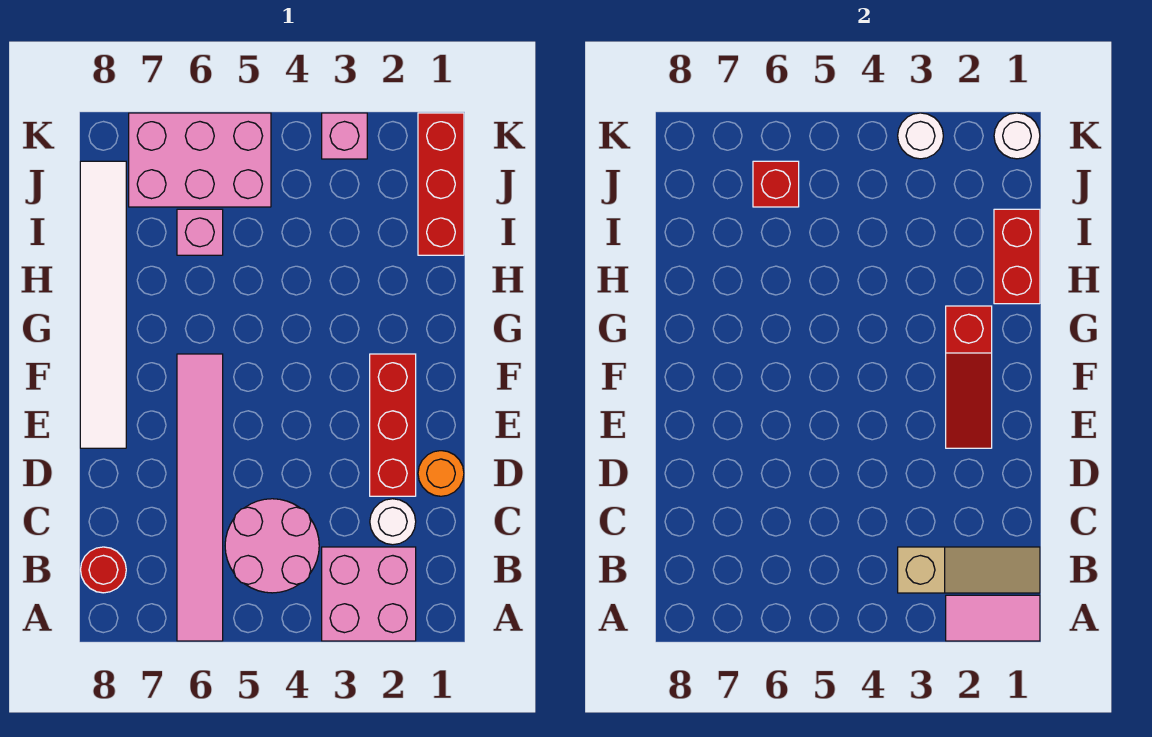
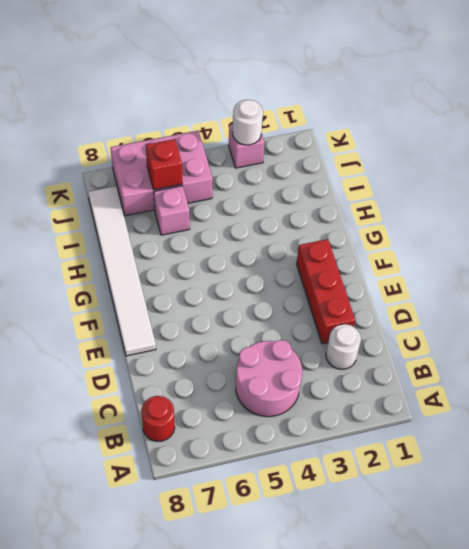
none -> pink brick A2:B3 level 1
none -> pink tile A6:F6 level 1
none -> orange round brick D1 level 1

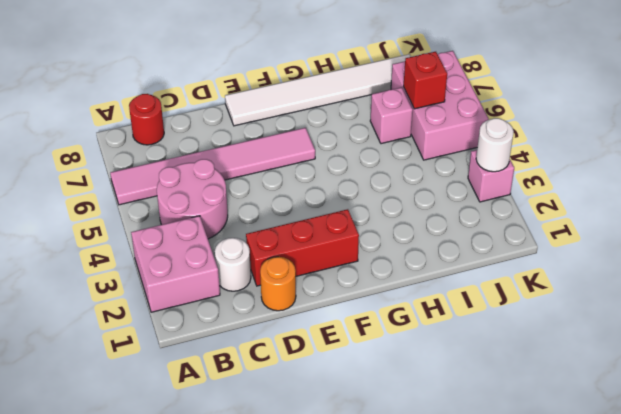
none -> red brick I1:K1 level 1
none -> pink tile A1:A2 level 2
none -> tan slope B1:B3 level 2 top 3

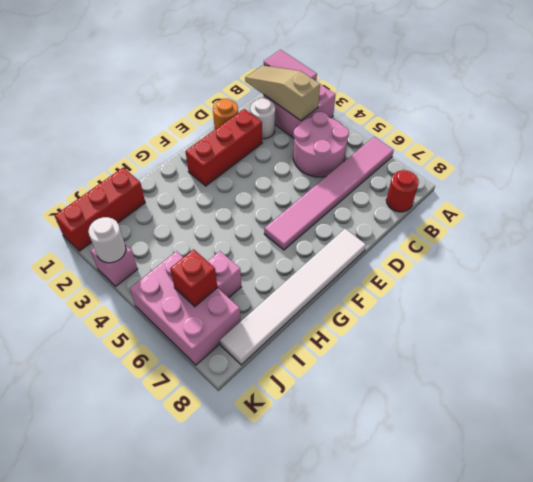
none -> red slope E2:G2 level 2 top G
none -> red brick H1:I1 level 2
none -> white round brick K1 level 2

